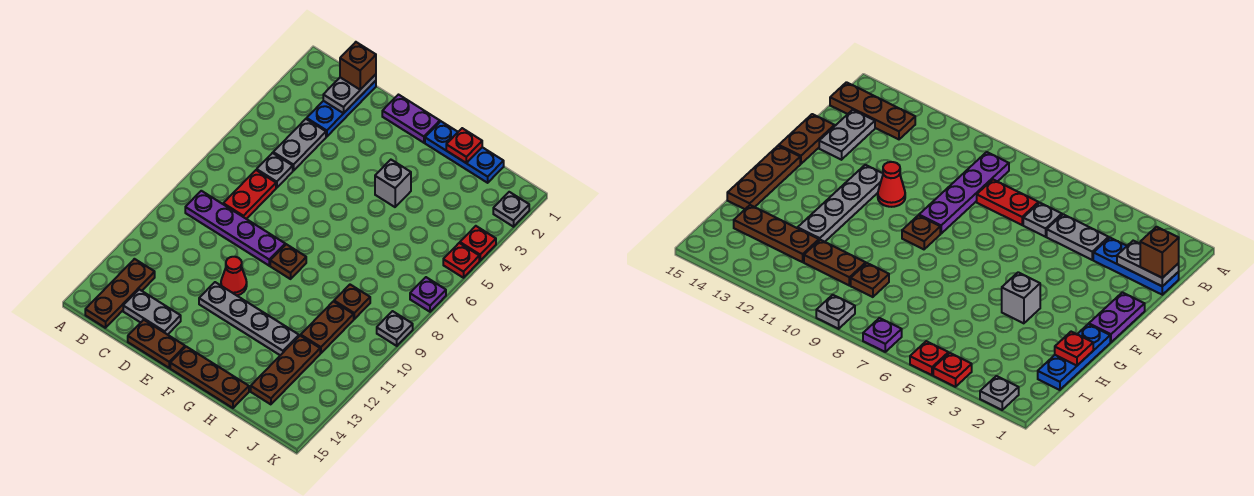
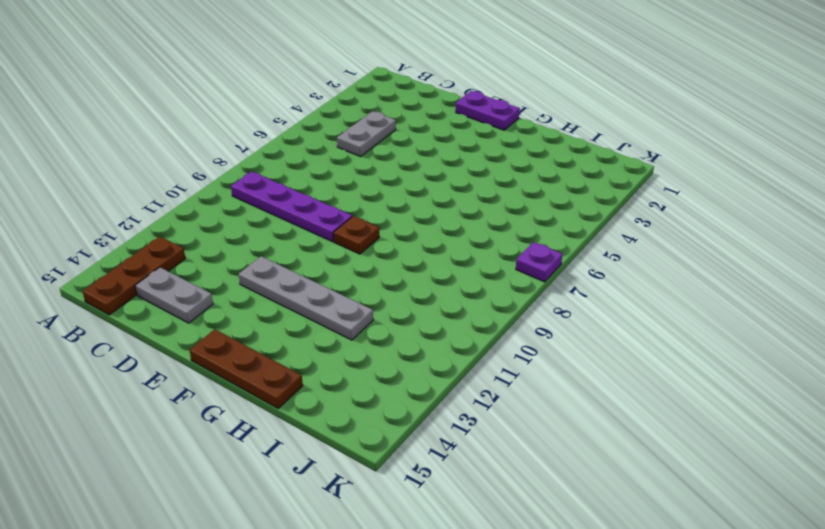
none -> blue plate C1:C3 level 1
none -> grey plate C6 level 1
none -> red plate C7:C8 level 1

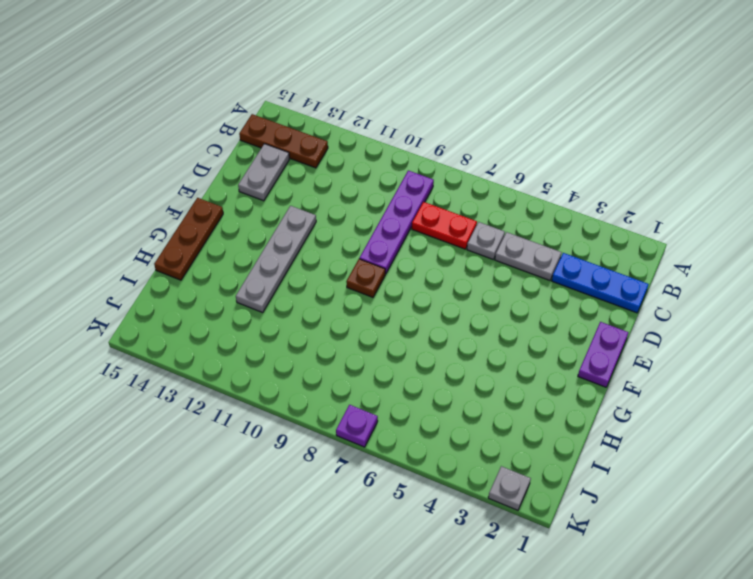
none -> brown plate D15:E15 level 1
none -> red cone E11 level 1
none -> blue plate G1:I1 level 1

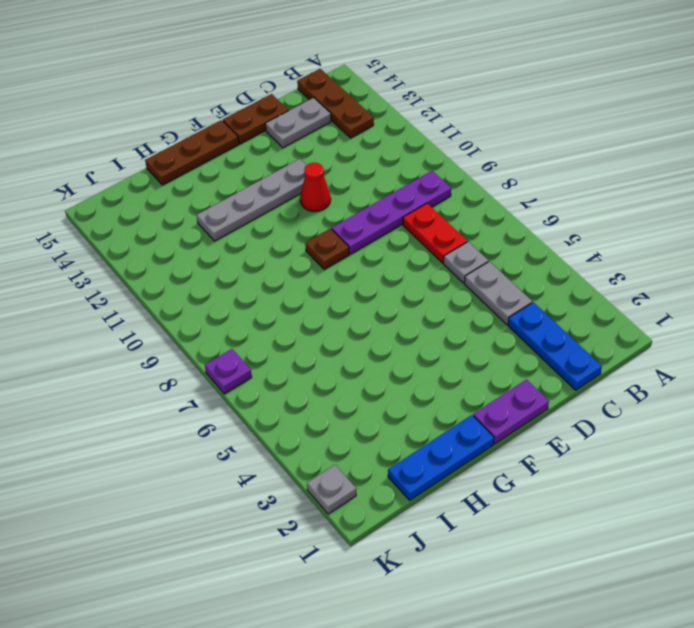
none -> grey brick G4 level 1
none -> brown plate I9 level 1
none -> brown plate I10:I11 level 1

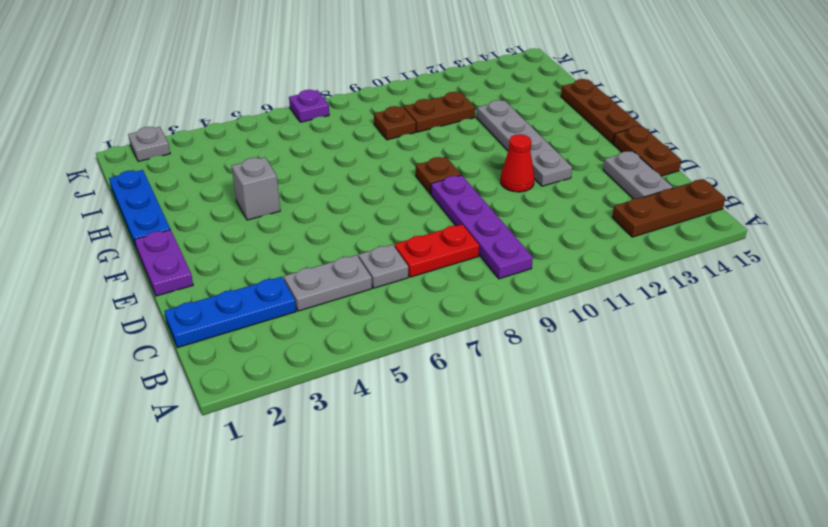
none -> brown plate I12:I14 level 1
none -> red plate K4 level 1
none -> red plate K5 level 1

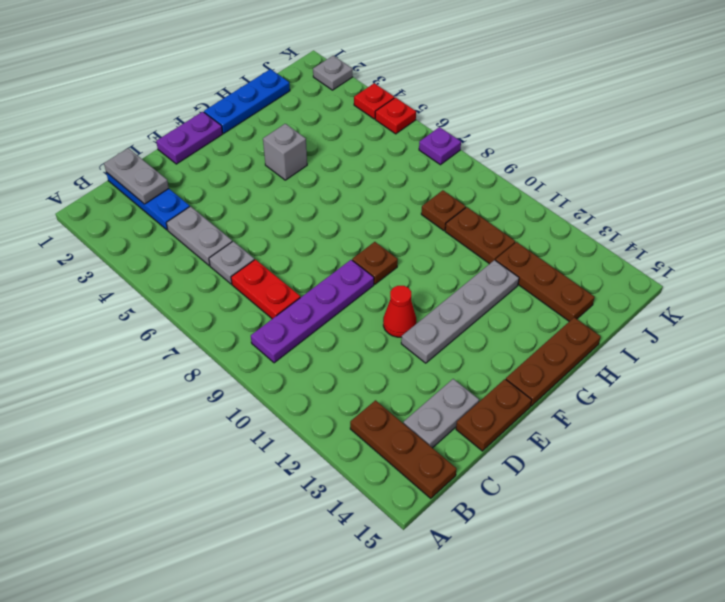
none -> grey plate K9 level 1
none -> red plate H1 level 2
none -> brown brick C1 level 3

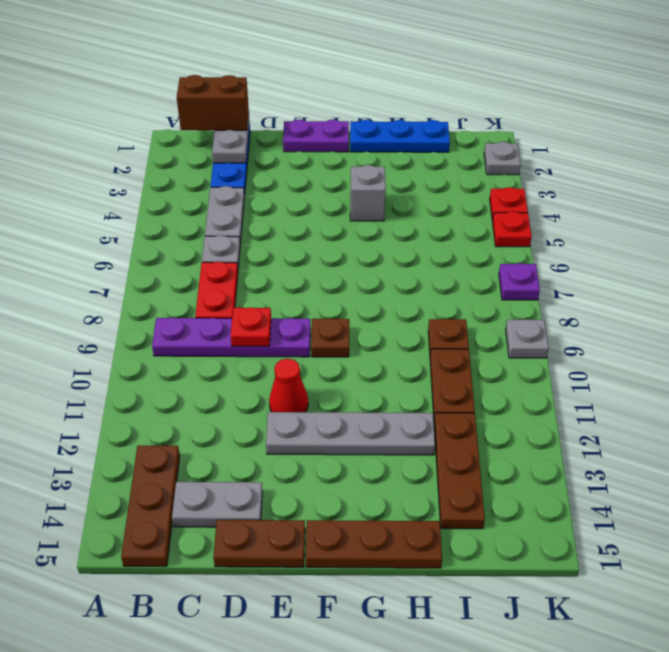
brown brick B1:C1 level 3 -> brown brick C1 level 3
red plate D9 level 2 -> red plate H1 level 2

